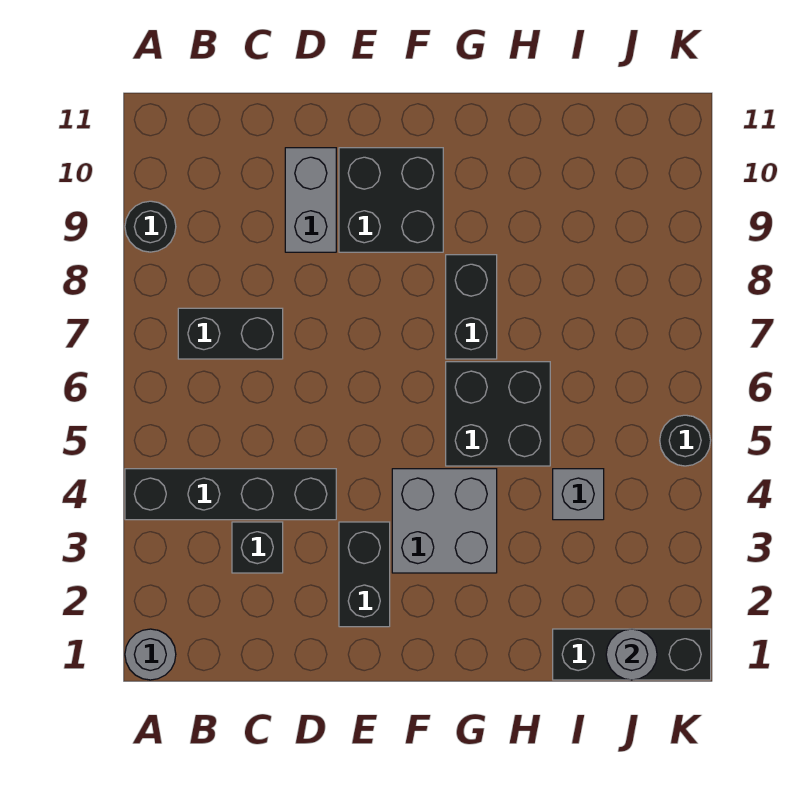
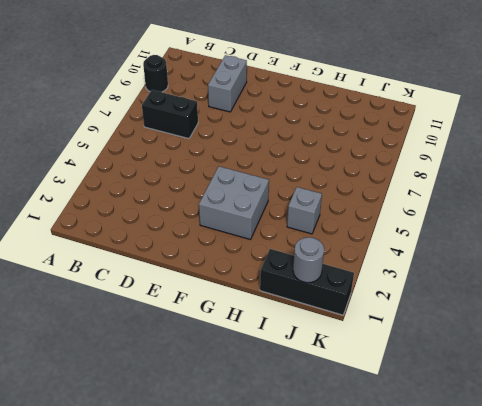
none -> grey round brick A1 level 1
none -> black brick A4:D4 level 1
none -> black brick C3 level 1

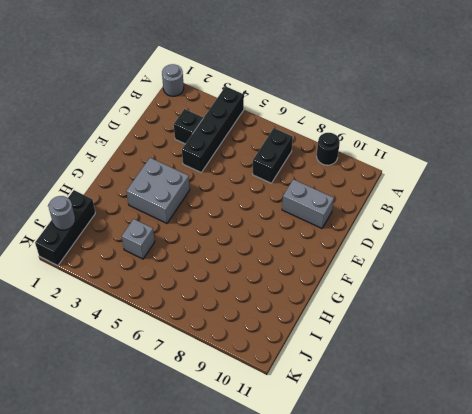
none -> black brick E2:E3 level 1
none -> black brick E9:F10 level 1
none -> black brick G5:H6 level 1

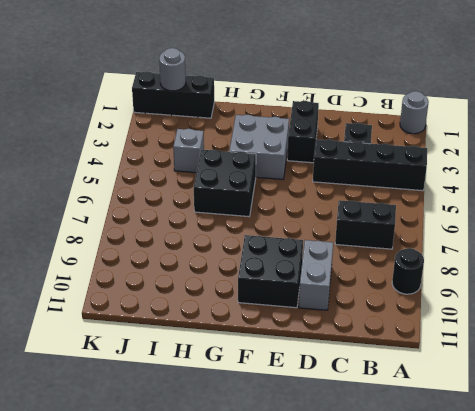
none -> black brick G7:G8 level 1
none -> black round brick K5 level 1

